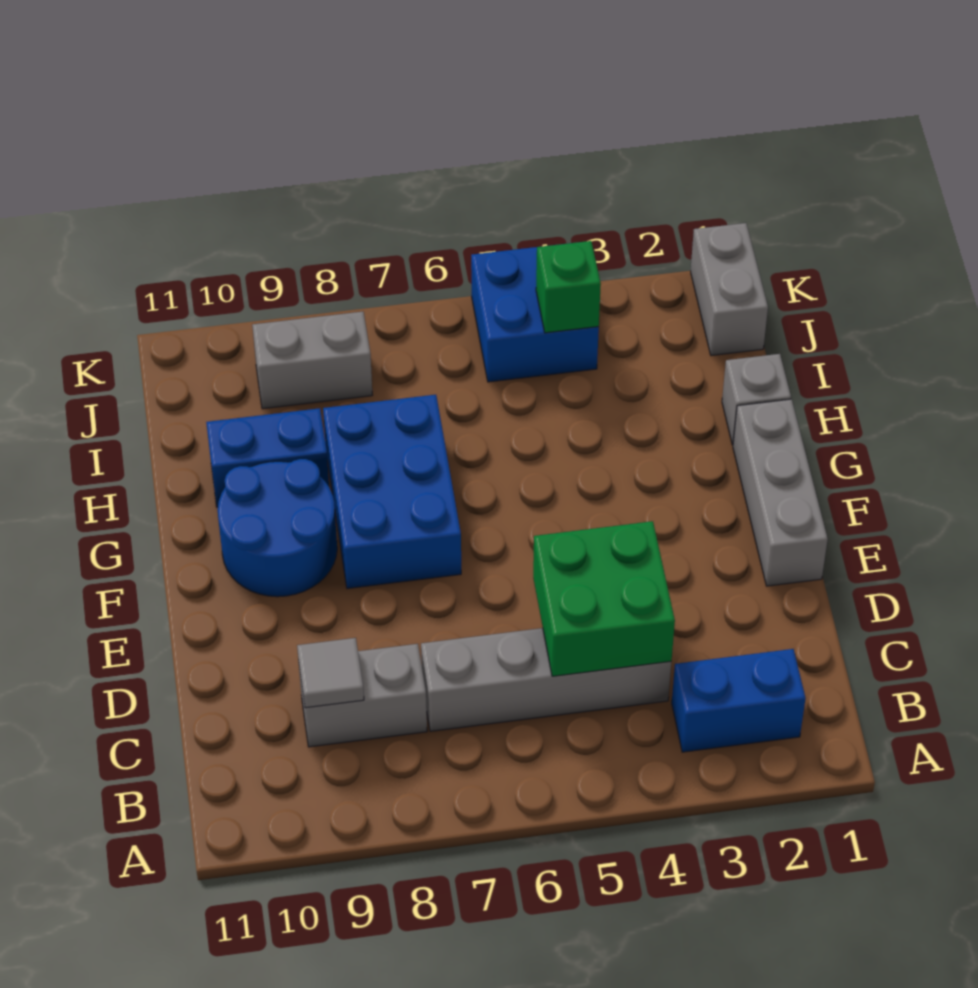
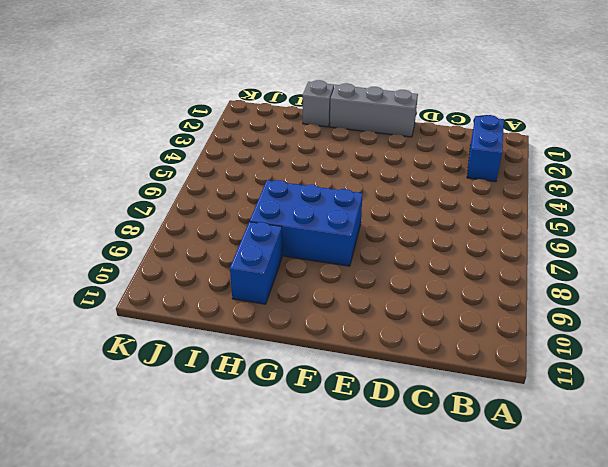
none -> grey brick C4:C7 level 1
none -> grey brick C8:C9 level 1
none -> blue round brick F9:G10 level 1

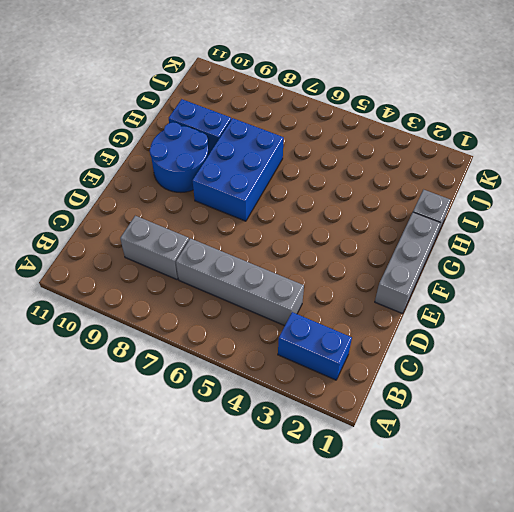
none -> grey brick J1:K1 level 1
none -> blue brick J4:K5 level 1
none -> grey brick J8:J9 level 1

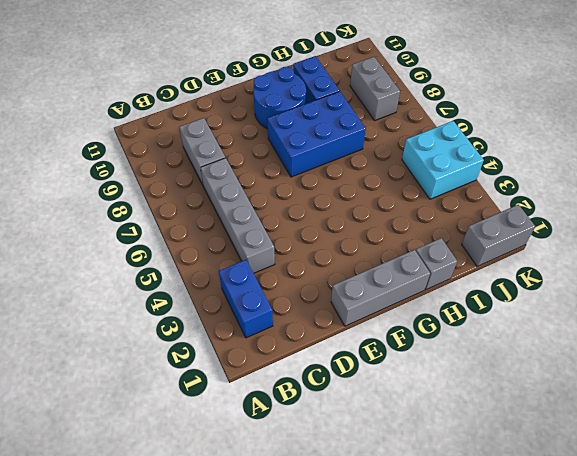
cyan brick J4:K5 level 1 -> blue brick J4:K5 level 1
none -> green brick C4:D5 level 2
none -> grey tile C9 level 2
none -> green brick J4 level 2

